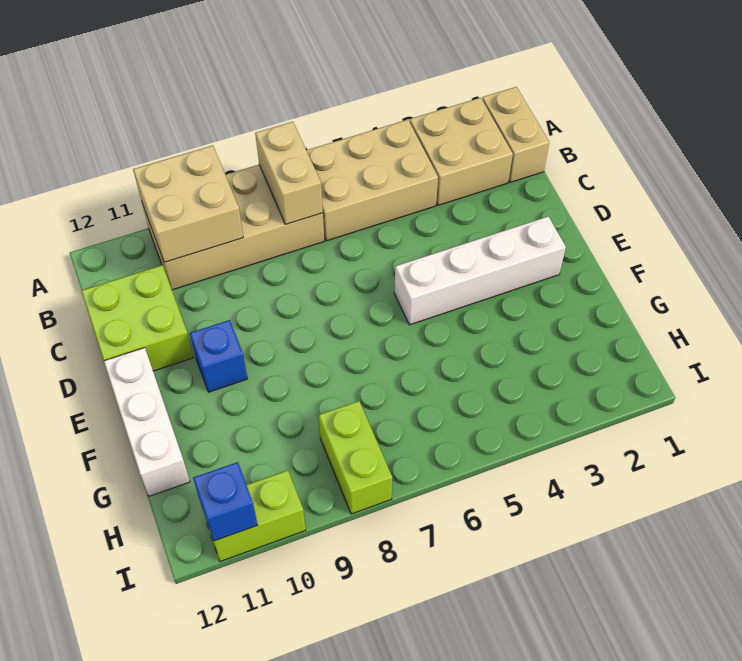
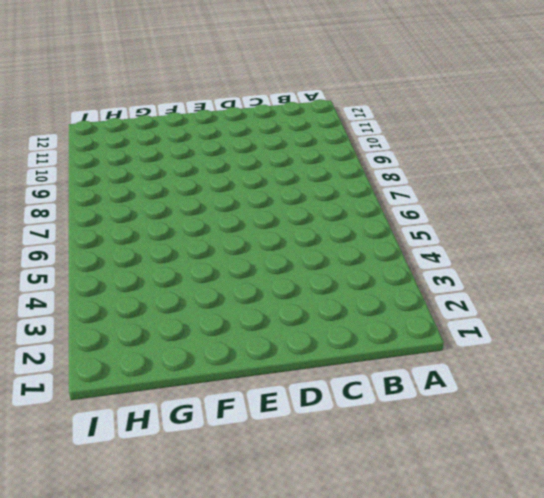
none -> tan brick A1:B1 level 1
none -> tan brick A2:B3 level 1
none -> tan brick A4:B6 level 1

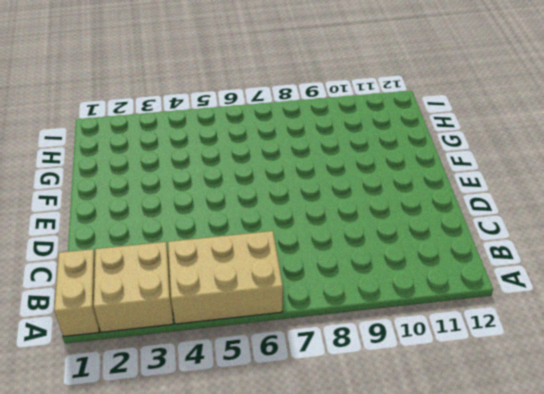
none -> tan brick A7:B10 level 1
none -> lime brick C11:D12 level 1
none -> white brick E2:E5 level 1

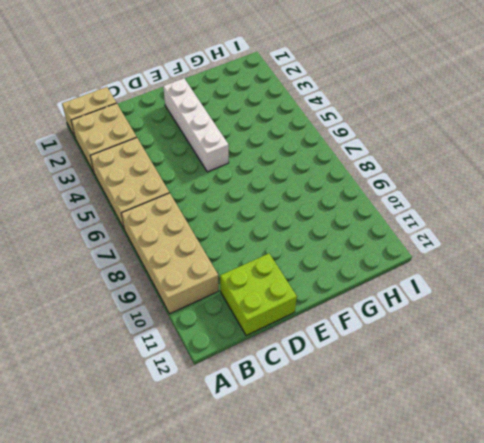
none -> blue brick E10 level 1
none -> white brick E12:G12 level 1
none -> lime brick H8:I8 level 1

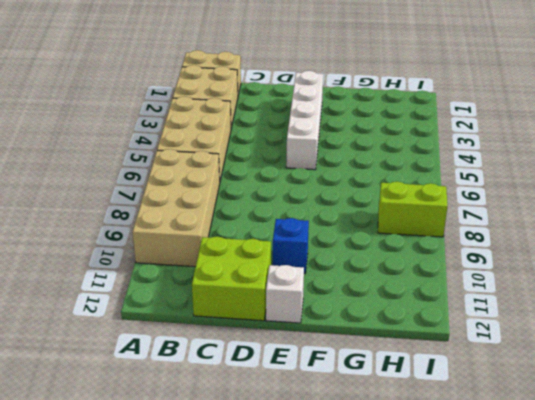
white brick E12 level 1 -> white brick E12:G12 level 1
none -> lime brick I10:I11 level 1
none -> tan brick A7:B7 level 2
none -> tan brick A9:B10 level 2

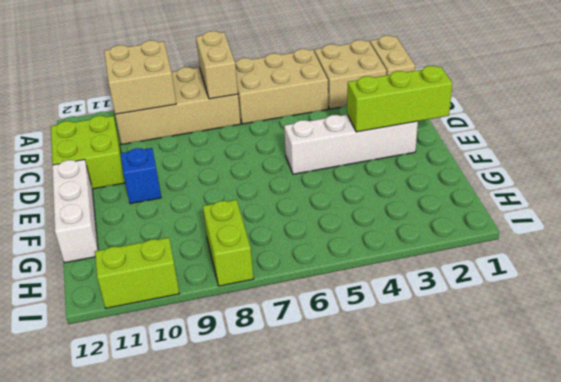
lime brick E1:E3 level 2 -> none
none -> blue brick I11 level 2

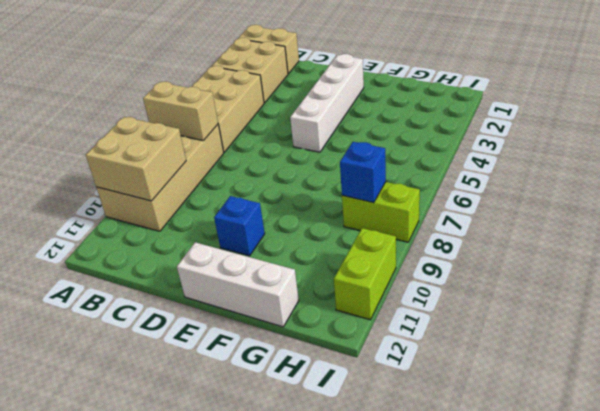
blue brick H8 level 2 -> blue brick I11 level 2
none -> lime brick C11:D12 level 1

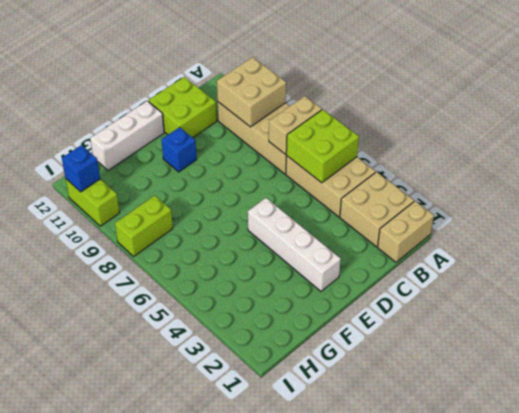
lime brick A5:B6 level 2 -> none

